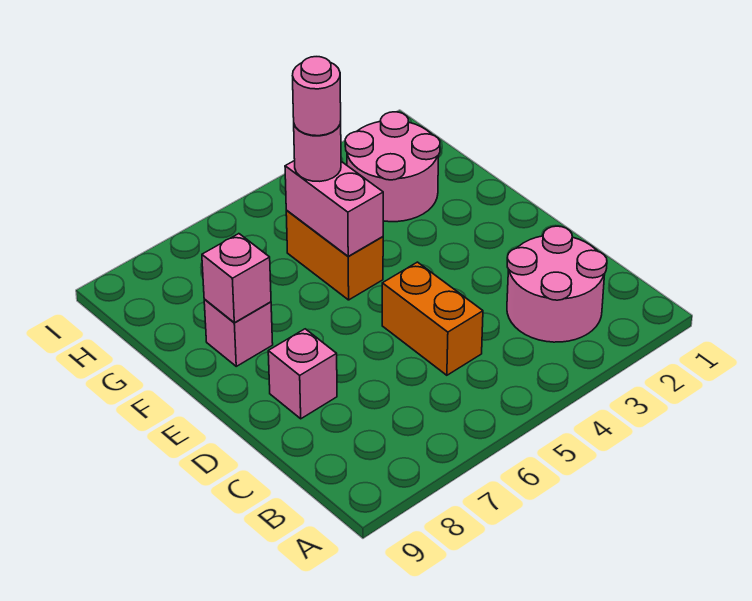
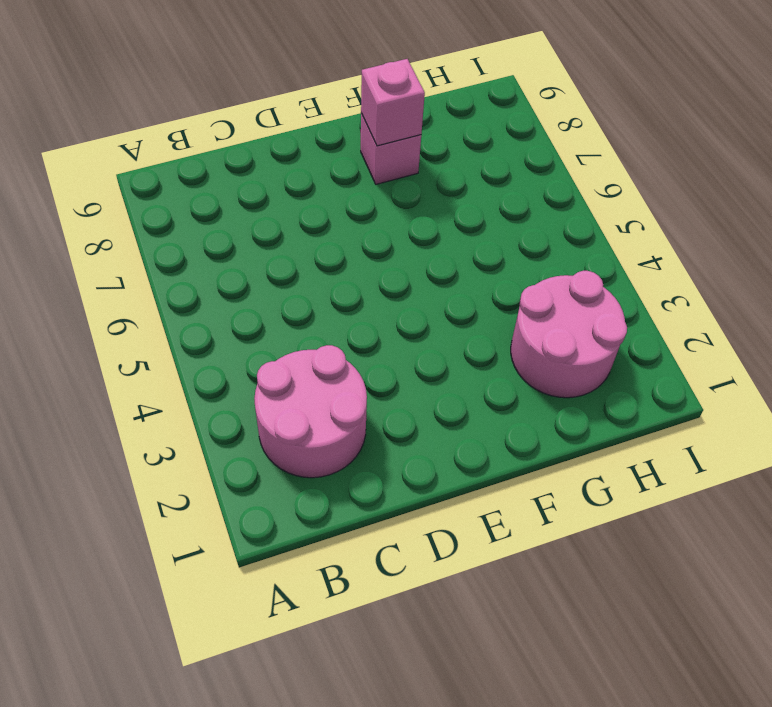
none -> orange brick C5:D5 level 1
none -> pink brick D8 level 1

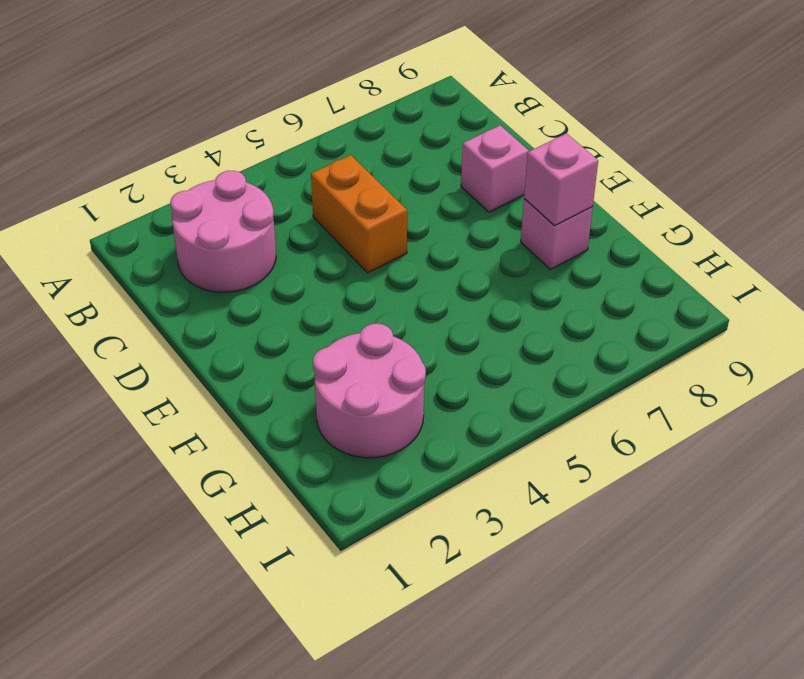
none -> orange brick F5:G5 level 1
none -> pink brick F5:G5 level 2

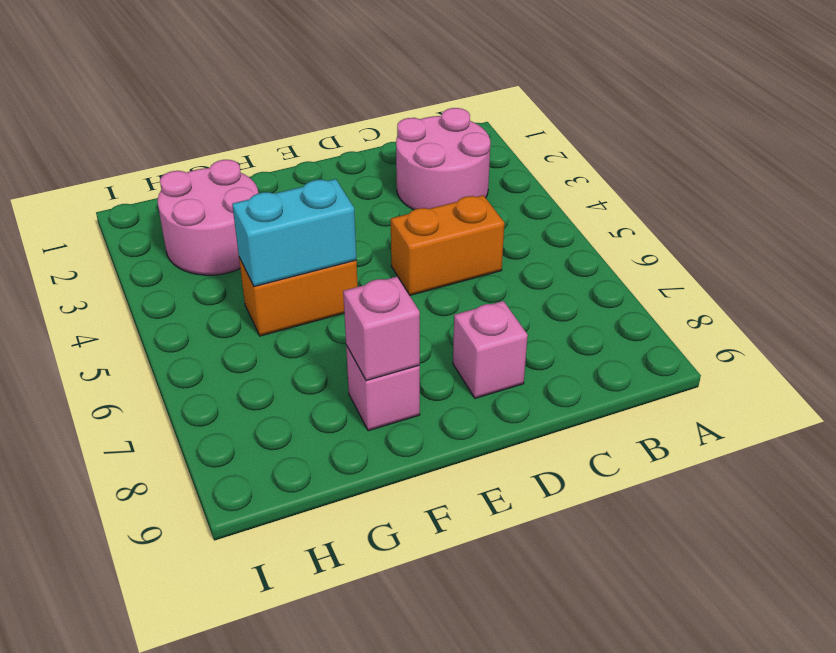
cyan brick F5:G5 level 2 -> pink brick F5:G5 level 2
none -> pink round brick G5 level 3
none -> pink round brick G5 level 4

